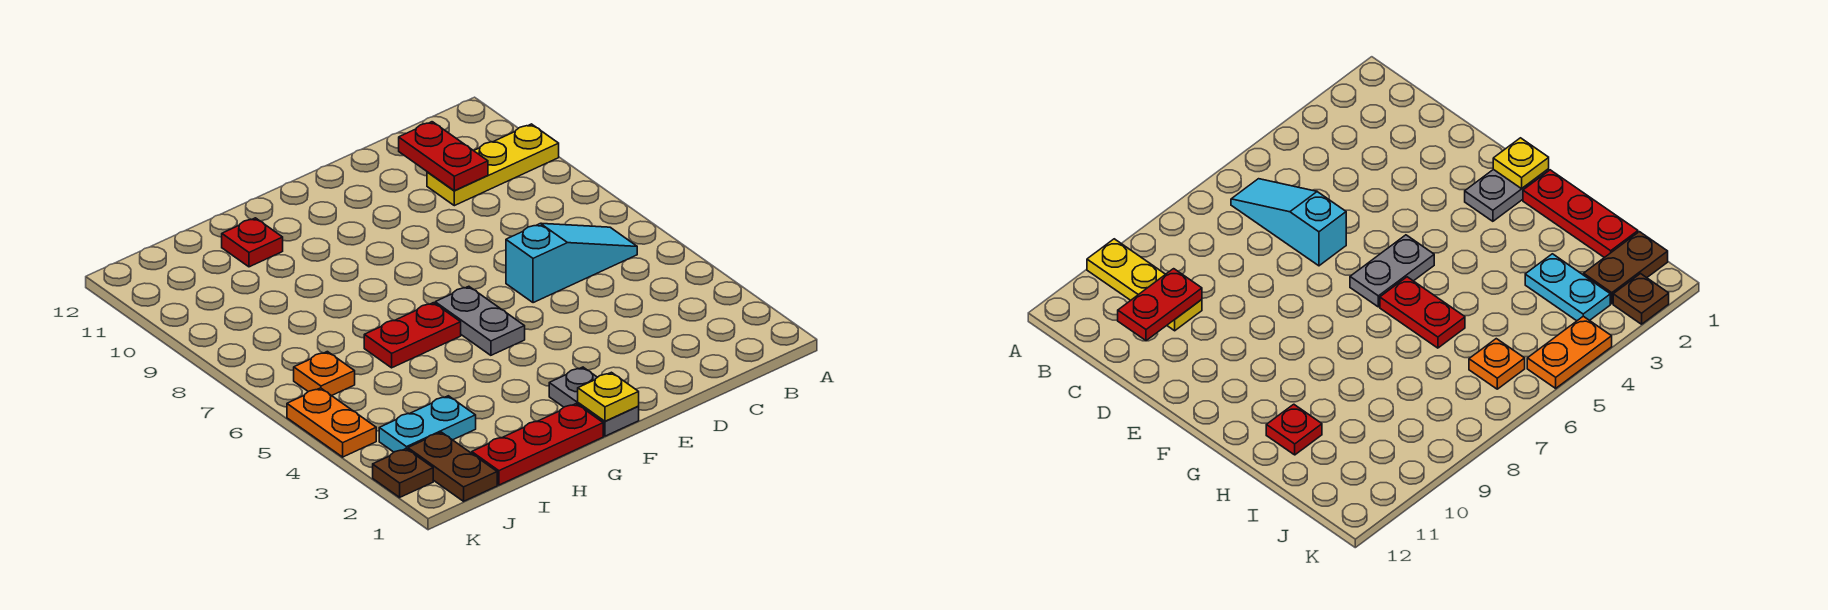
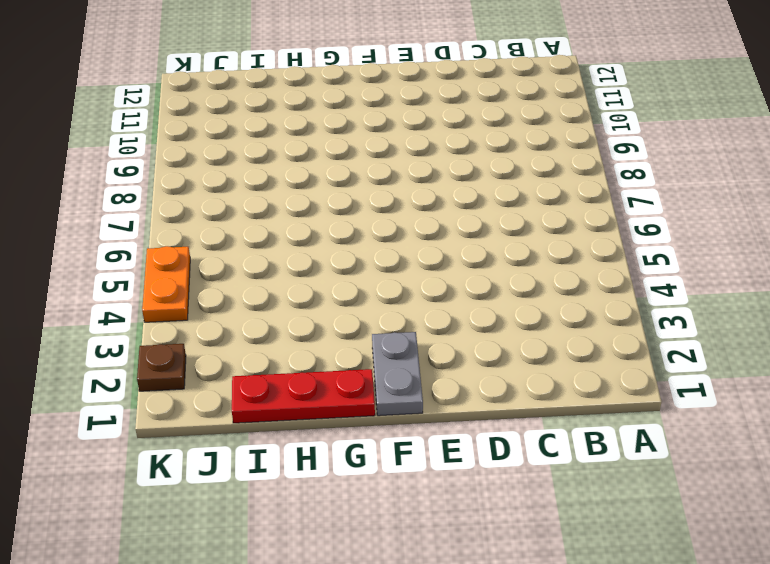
none -> yellow plate A10:C10 level 1
none -> cyan slope B6:D6 level 1 top D
none -> grey plate F5:F6 level 1

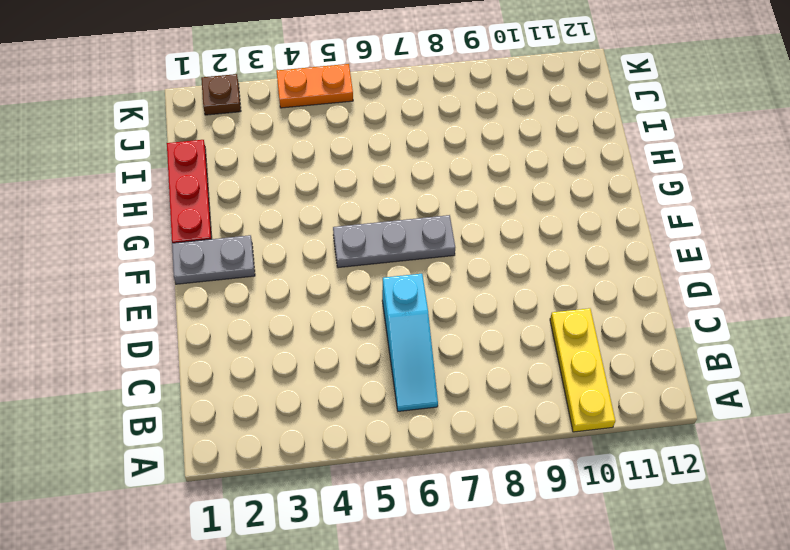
grey plate F5:F7 level 1 -> grey plate F5:F6 level 1
none -> red plate G6:H6 level 1
none -> red plate H11 level 1
none -> cyan plate I3:J3 level 1

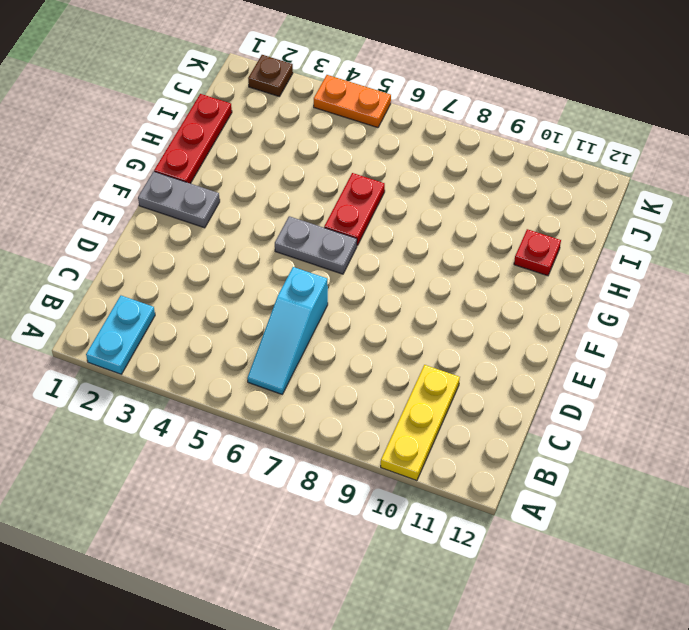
cyan plate A2:B2 level 1 -> cyan plate I3:J3 level 1
none -> brown plate J1:J2 level 1
none -> orange plate J6 level 1
none -> red plate C10:C11 level 2

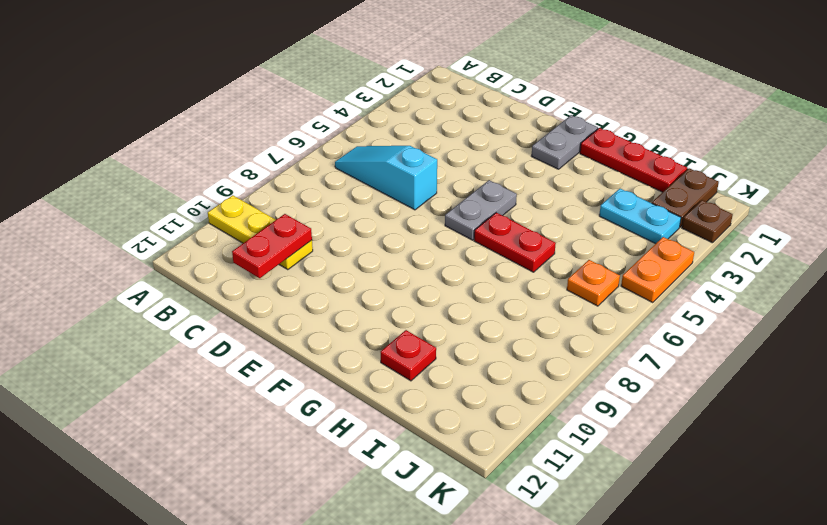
none -> yellow plate F1 level 2

